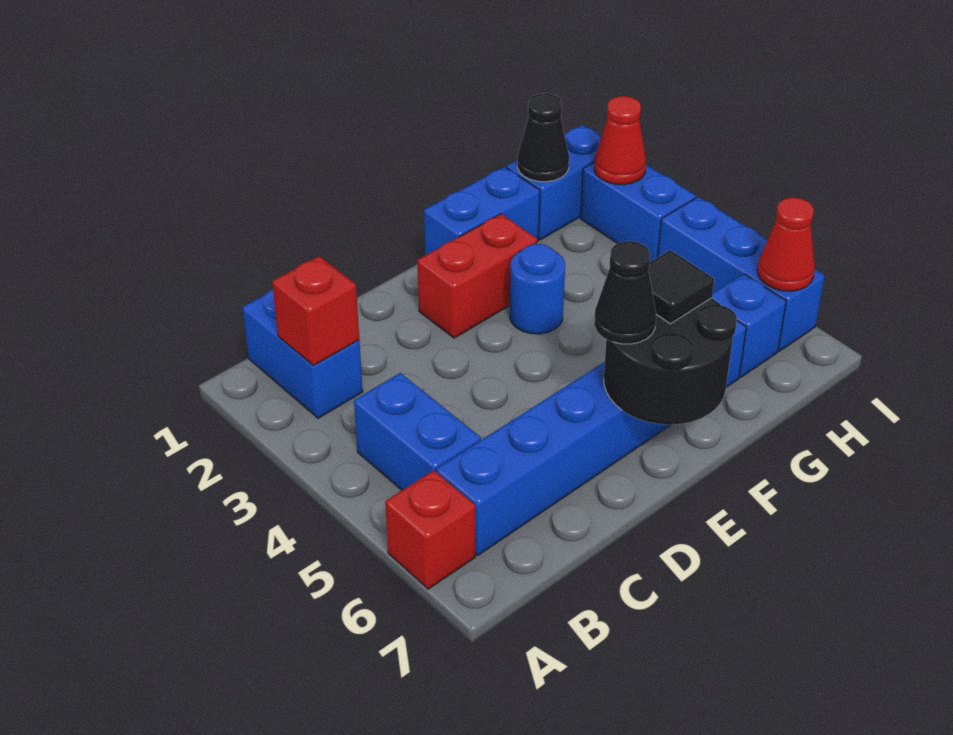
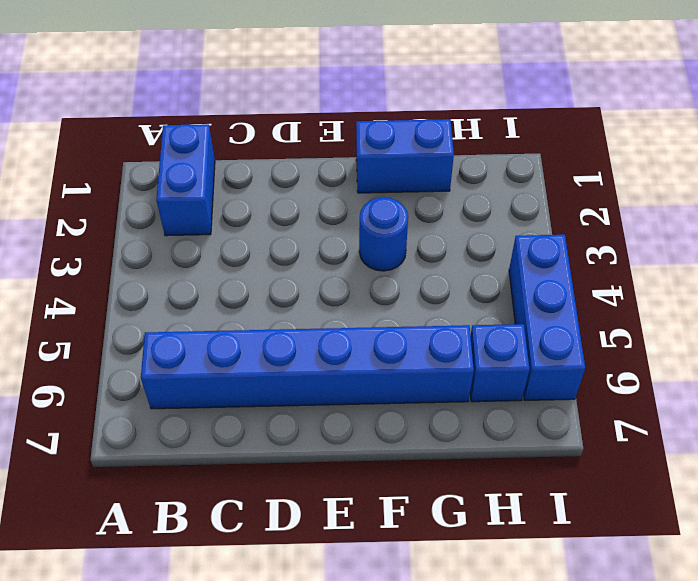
none -> red brick A6 level 1
none -> blue brick B4:B5 level 1
none -> red brick E2:F2 level 1

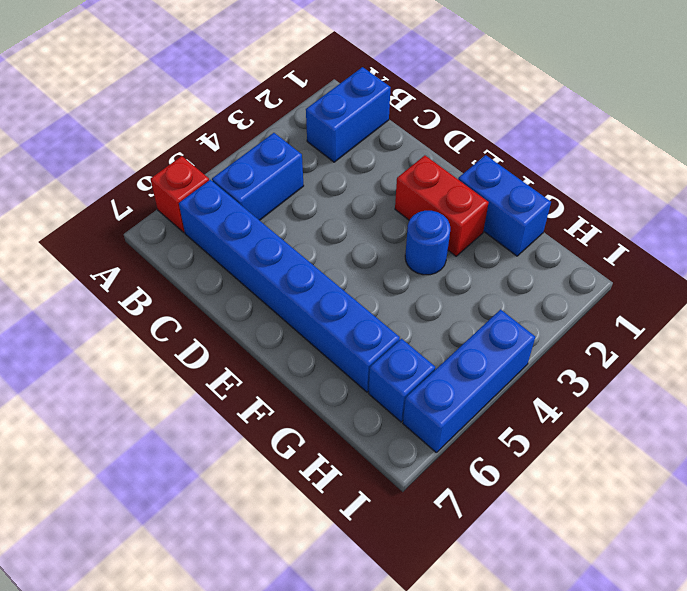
none -> blue brick H1:I1 level 1
none -> blue brick I2:I3 level 1
none -> red brick B2 level 2

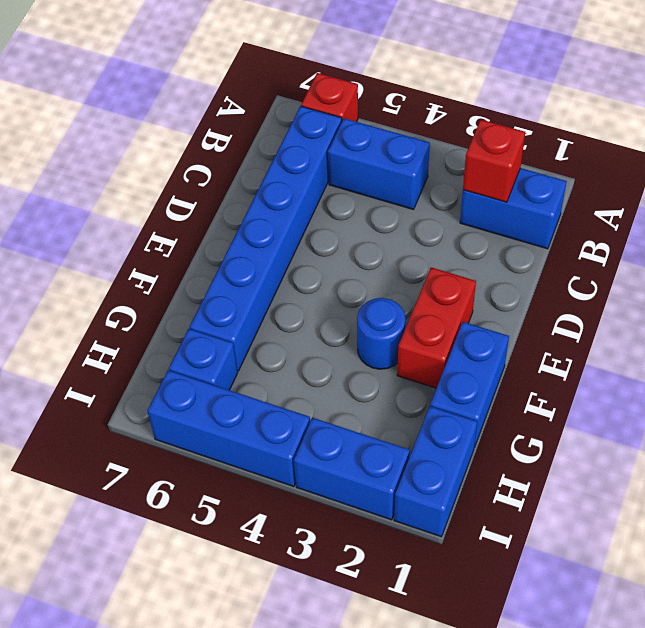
none -> black round brick E6:F7 level 2
none -> black cone H1 level 2
none -> red cone I2 level 2

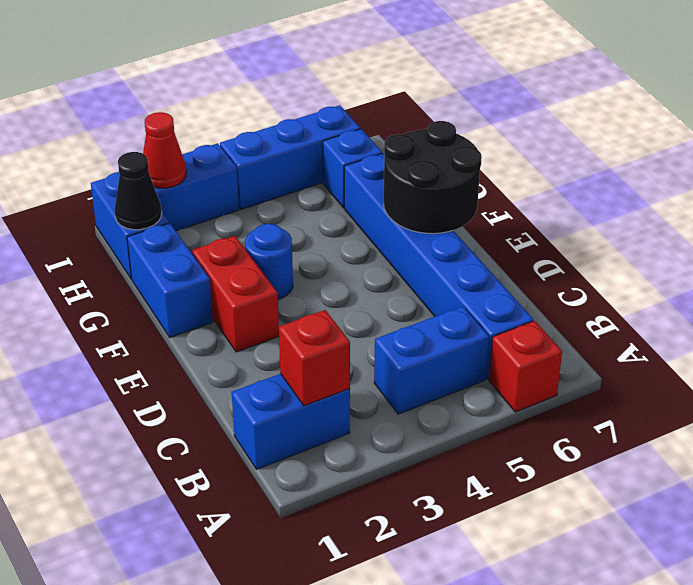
none -> red cone I6 level 2
none -> black cone E6 level 3
none -> black tile F6 level 3

